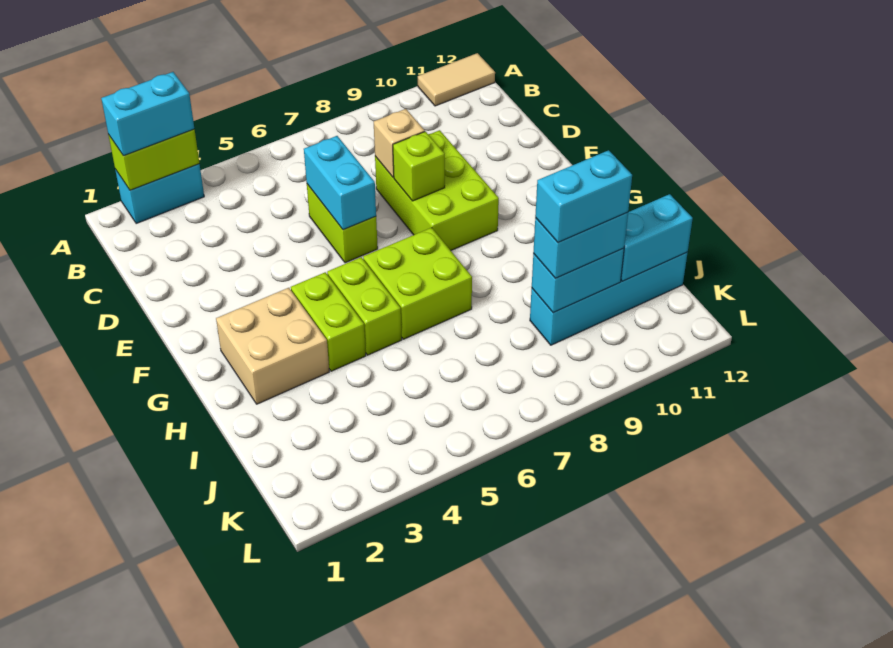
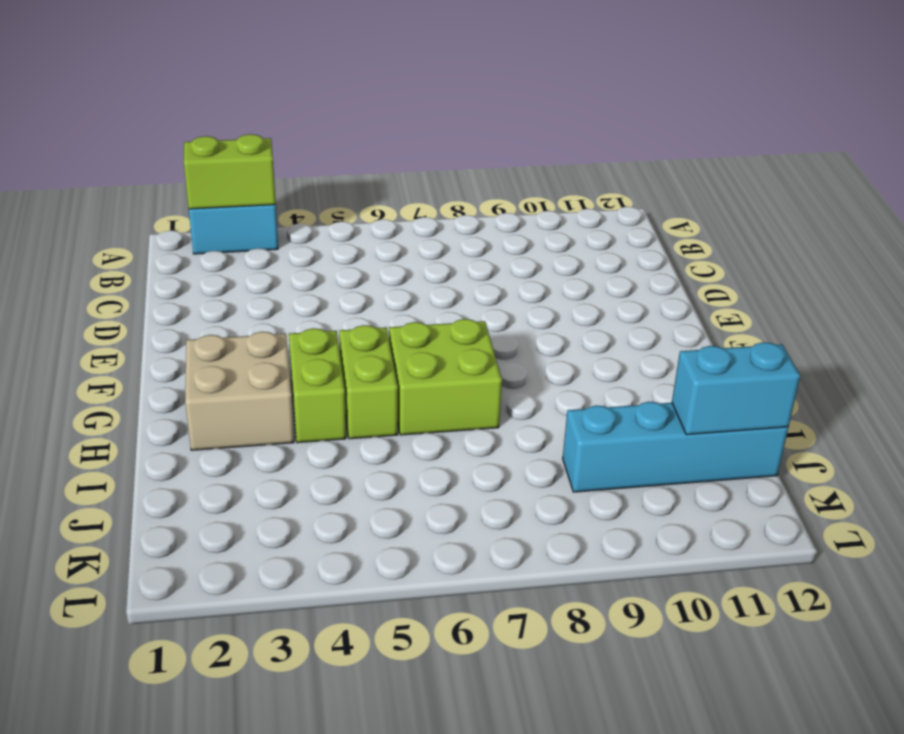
none -> tan tile A11:A12 level 1
none -> lime brick D6:E6 level 1
none -> lime brick D8:F9 level 1

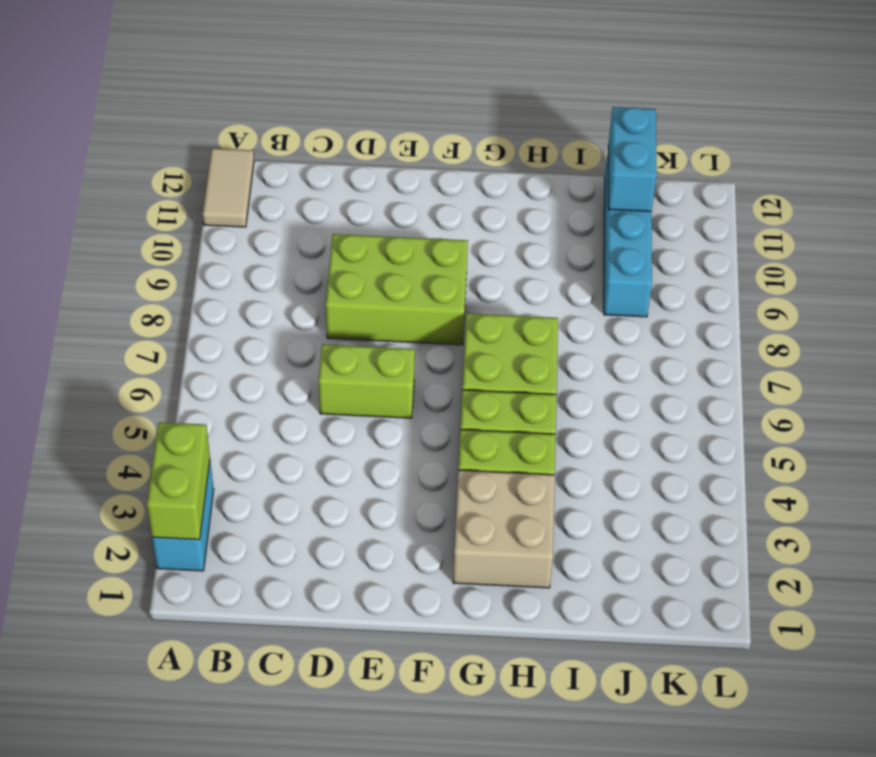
none -> cyan brick D6:E6 level 2
none -> tan brick D8 level 2
none -> lime brick E8 level 2

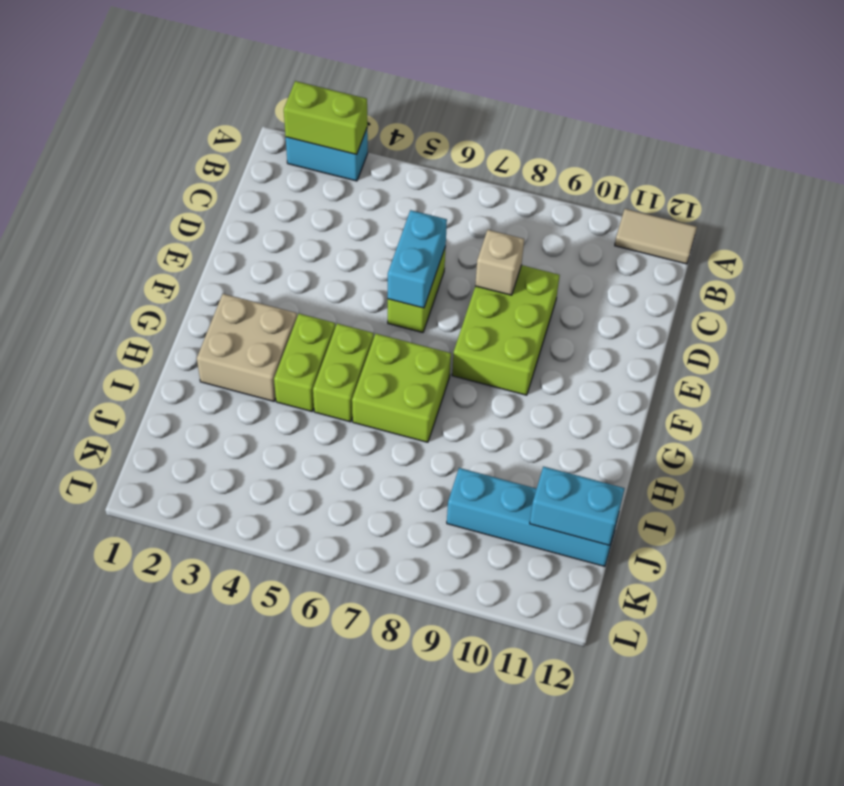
none -> lime brick E8 level 2
none -> cyan brick J9:J10 level 2
none -> cyan brick A2:A3 level 3

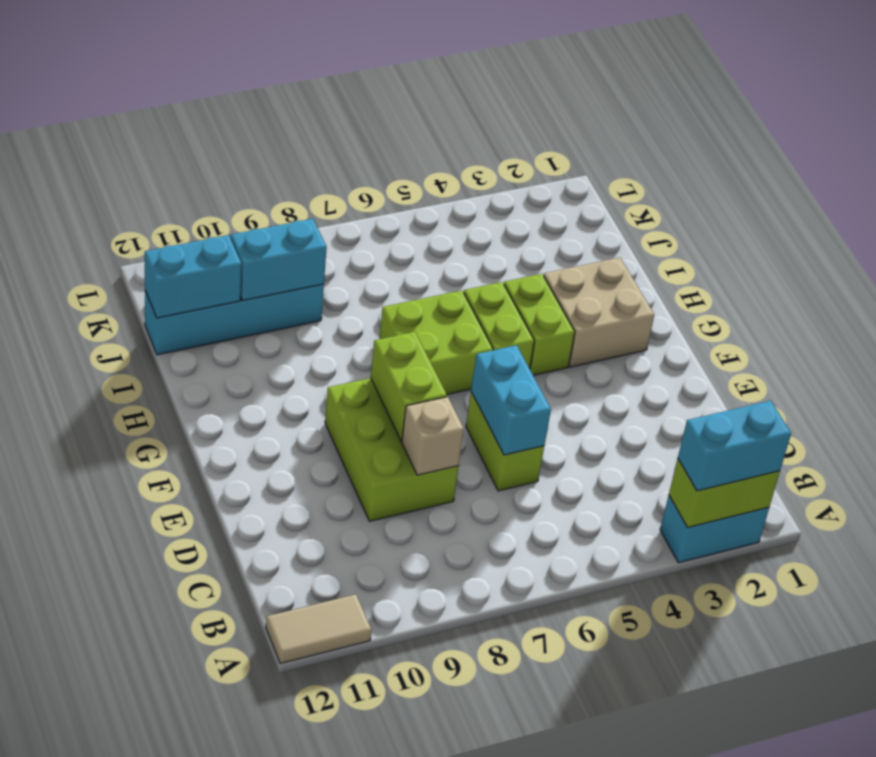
lime brick E8:F8 level 2 -> lime brick E8 level 2
none -> cyan brick J9:J10 level 3
none -> cyan brick J9:J10 level 4

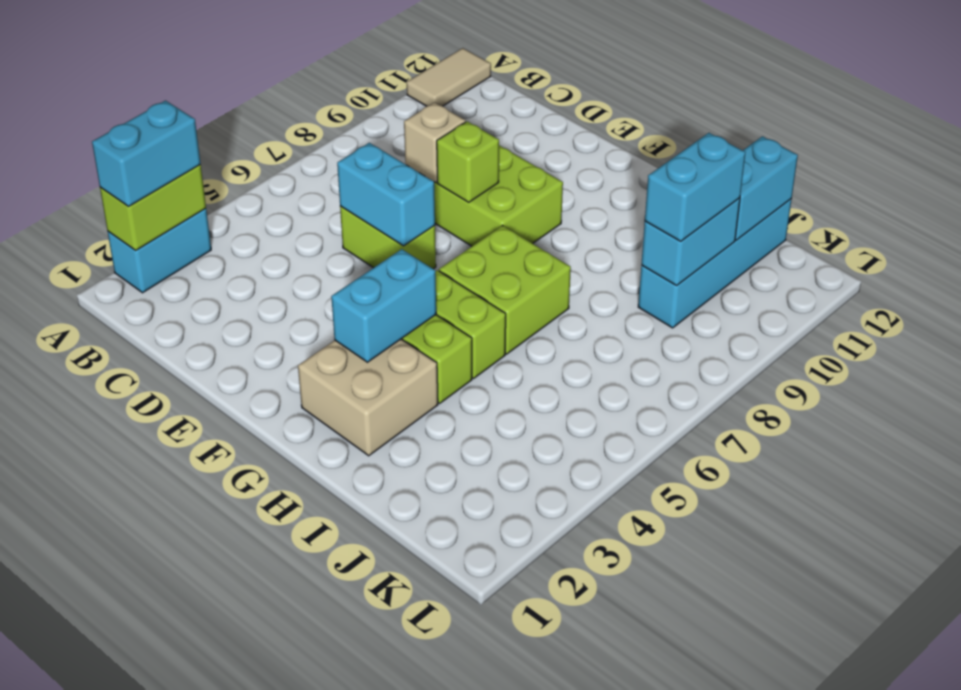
cyan brick G3:G4 level 2 -> cyan brick J9:J10 level 4

